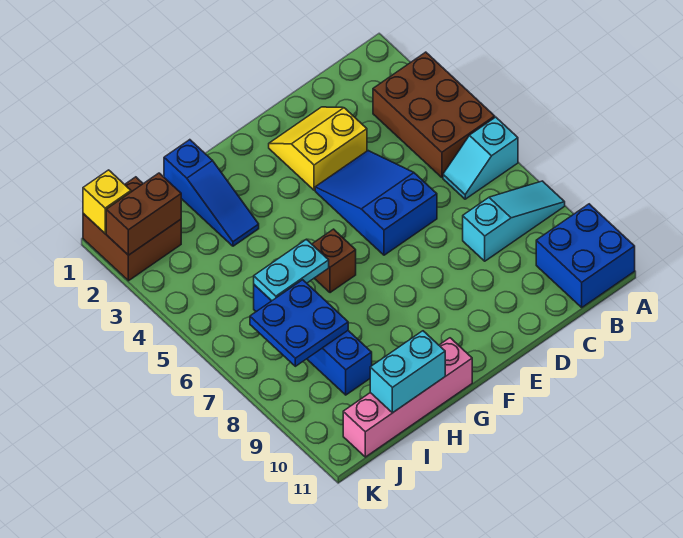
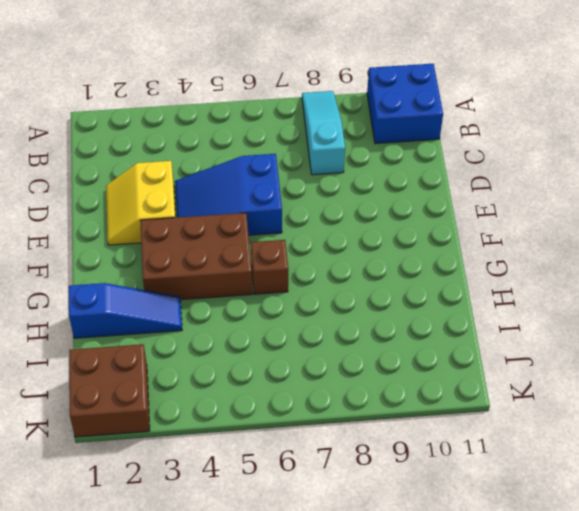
brown brick F3:G5 level 1 -> brown brick A3:B5 level 1
none -> cyan slope A6:B6 level 1 top A
none -> pink brick G11:J11 level 1
none -> blue brick I6:I9 level 1

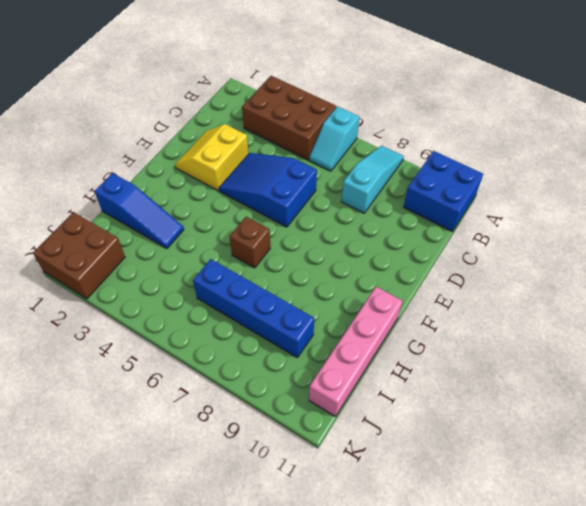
none -> cyan plate H6:I6 level 2
none -> cyan brick H11:I11 level 2
none -> blue plate I7:J8 level 2

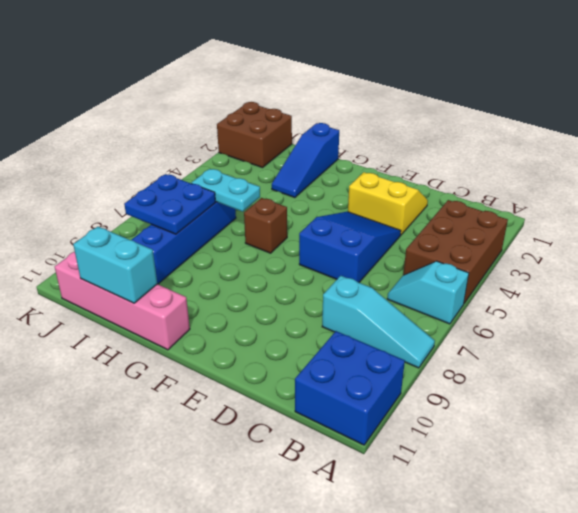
none -> brown brick J2:K2 level 2
none -> yellow brick K1 level 2

